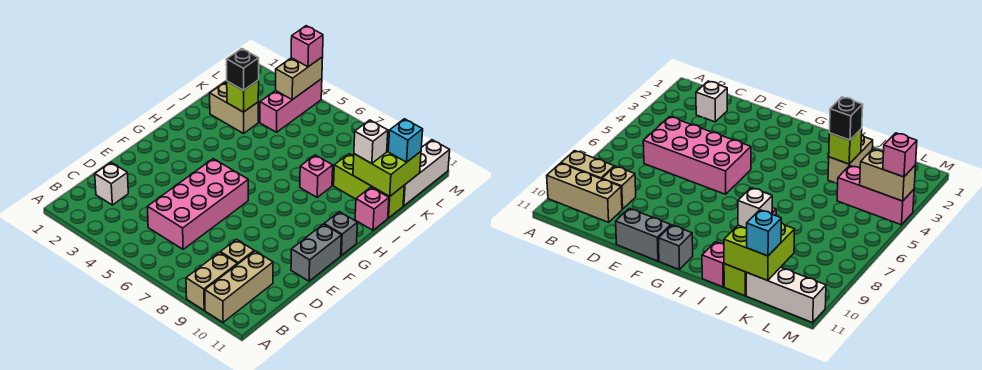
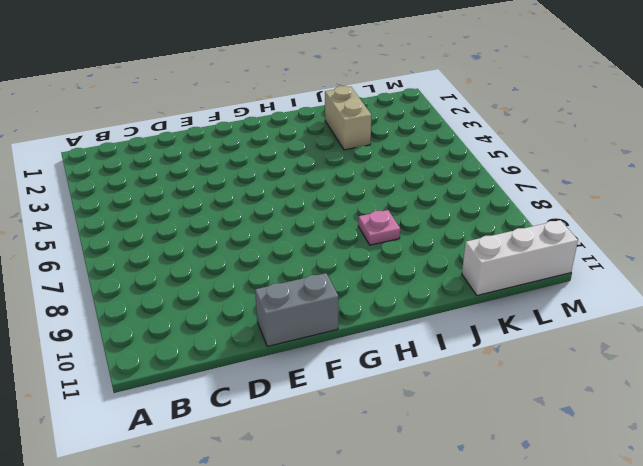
pink plate I8 level 1 -> pink brick I8 level 1
none -> tan brick A9:B9 level 1
none -> tan brick A10:C10 level 1
none -> white brick C2 level 1

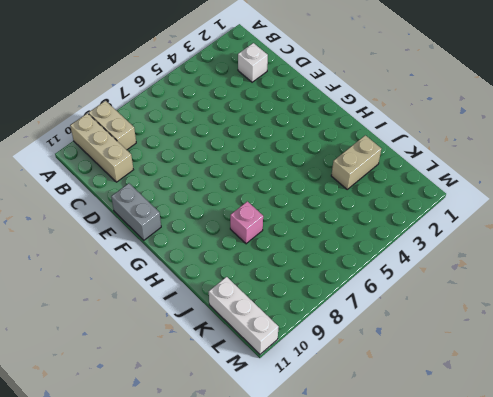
none -> pink brick C5:F6 level 1
none -> tan brick C9 level 1
none -> grey brick G11 level 1

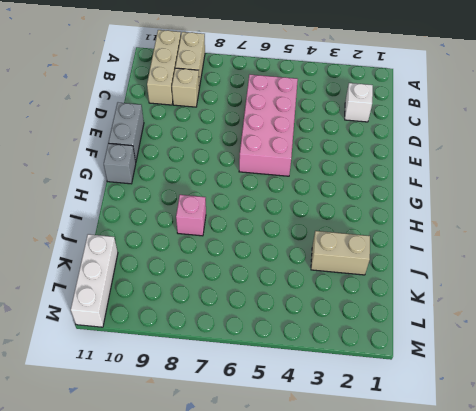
none -> pink brick I11 level 1
none -> lime brick J9:J11 level 1
none -> pink brick K4:M4 level 1

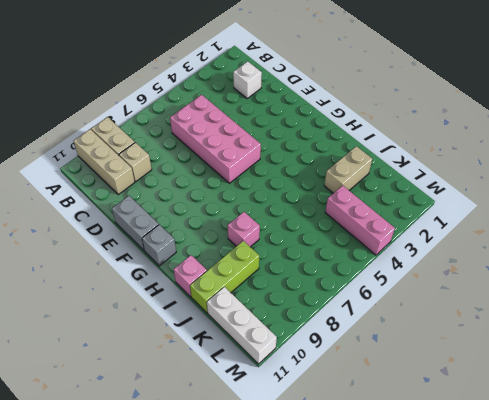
none -> lime brick J3 level 2
none -> lime brick J10:K11 level 2
none -> tan brick L4:M4 level 2

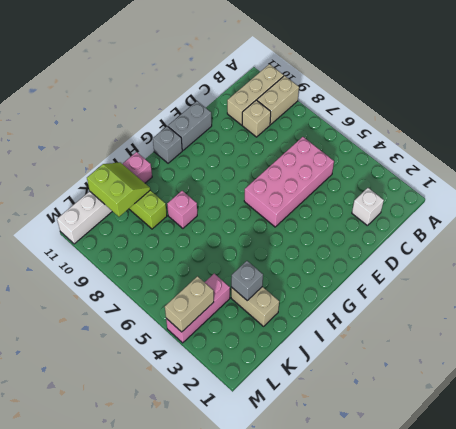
grey brick J3 level 2 -> lime brick J3 level 2
lime slope J10:K11 level 2 top K -> lime brick J10:K11 level 2
none -> black brick J3 level 3
none -> white brick J10 level 3
none -> cyan brick K11 level 3

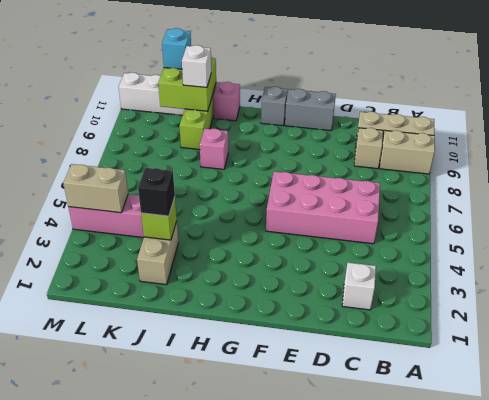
none -> pink brick M4 level 3

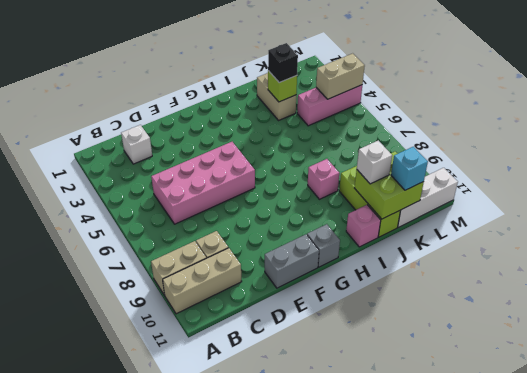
none -> pink brick M4 level 3

